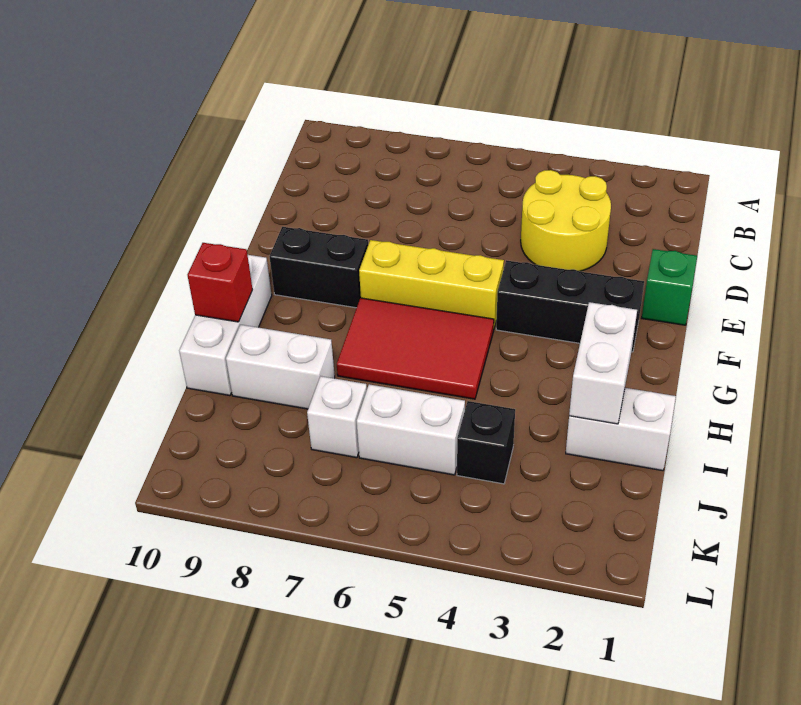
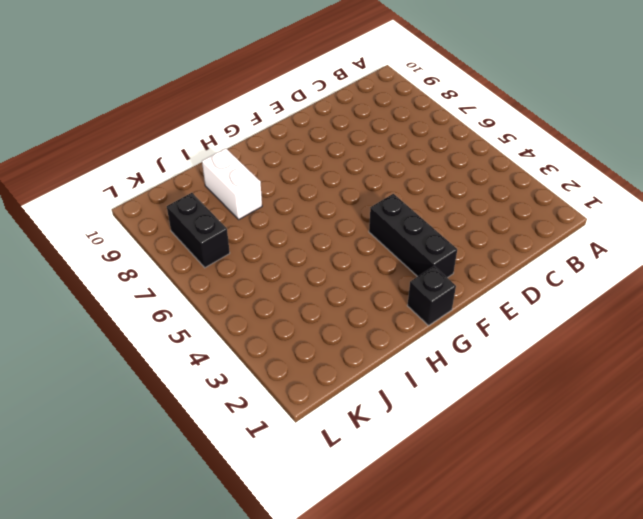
black brick G1 level 1 -> black brick J4 level 1
black brick K7:K8 level 1 -> black brick F8:F9 level 1
none -> yellow round brick C3:D4 level 1
none -> green brick E1 level 1
none -> yellow brick F5:F7 level 1

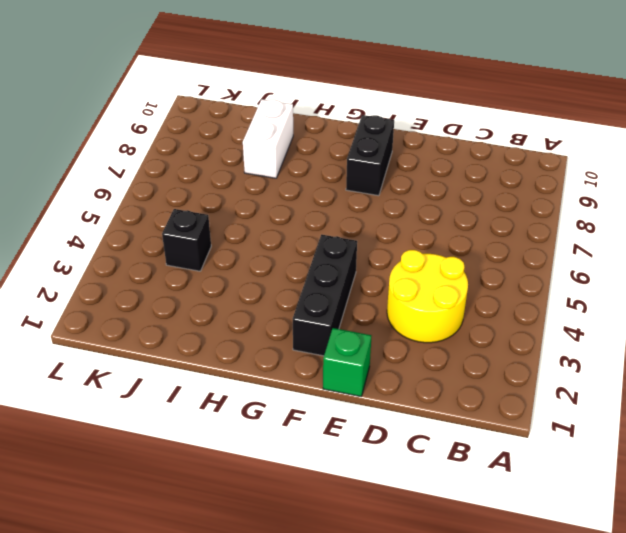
none -> yellow brick F5:F7 level 1
none -> red tile G5:H7 level 1
none -> white brick G10:I10 level 1

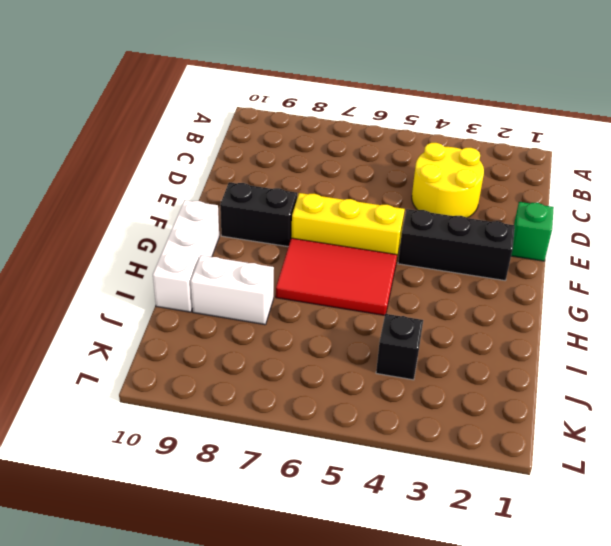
none -> white brick I1:I2 level 1
none -> white brick J5:J6 level 1
none -> white brick J7 level 1

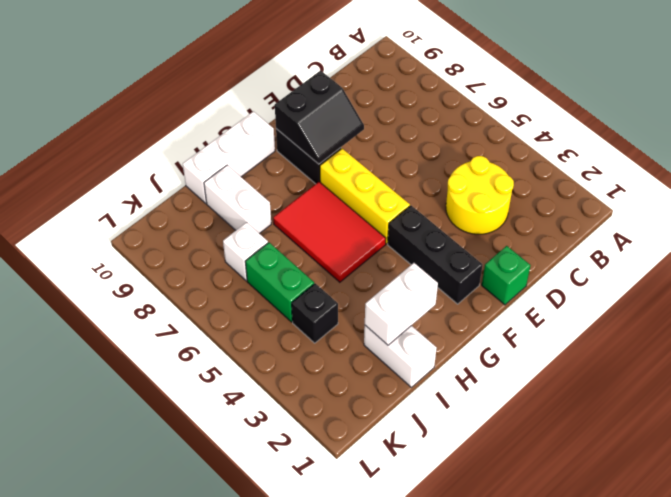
black slope E8:F9 level 2 top 9 -> none
green brick J5:J6 level 1 -> white brick J5:J6 level 1
none -> red brick H10 level 2

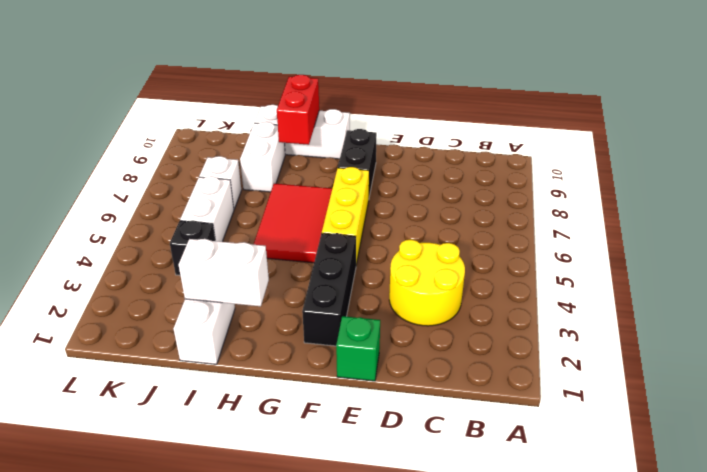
red brick H9:H10 level 2 -> red brick H10 level 2

